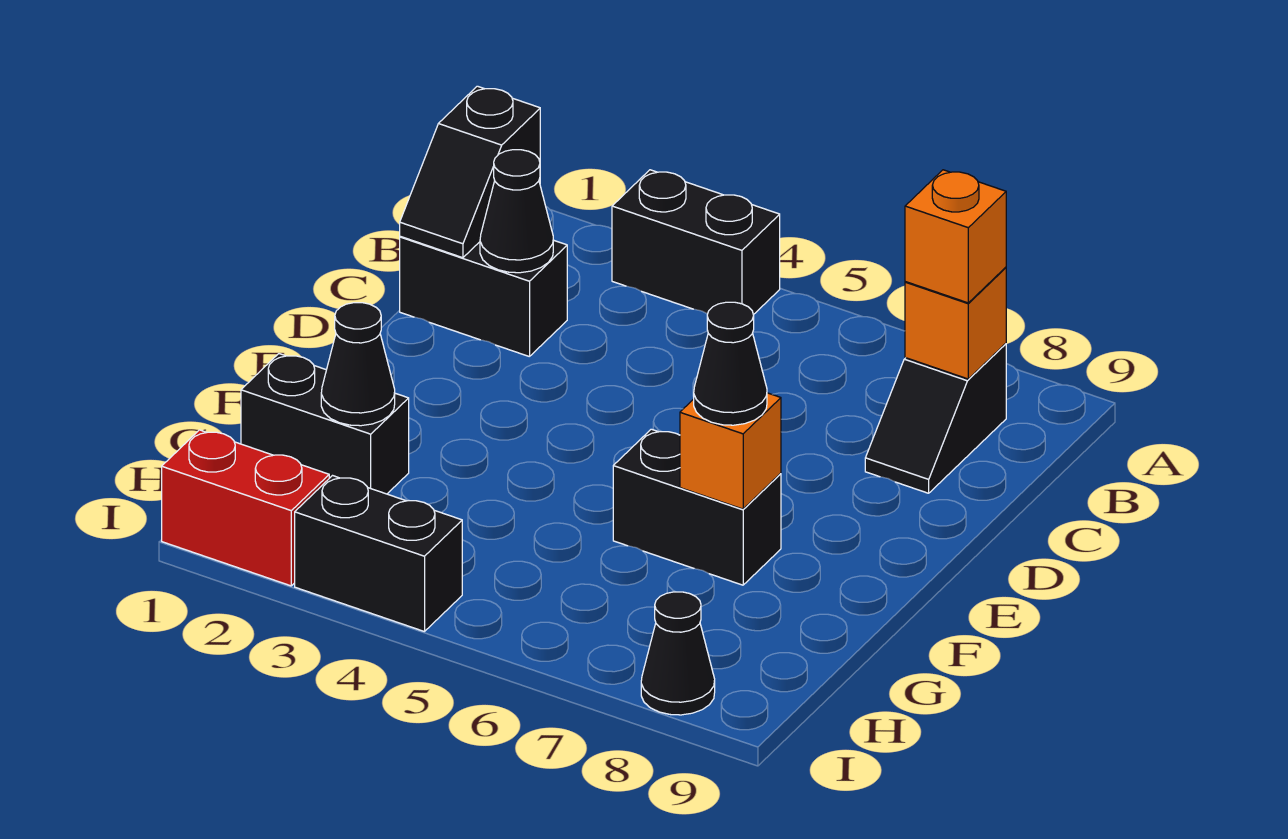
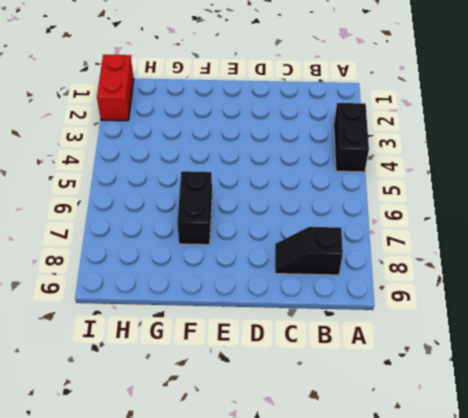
none -> black brick C1:C2 level 1
none -> black brick G1:G2 level 1
none -> black brick I3:I4 level 1

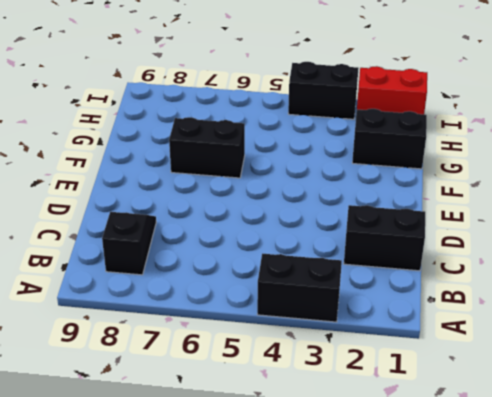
none -> black cone I8 level 1
none -> black slope B1:C1 level 2 top B
none -> orange brick B8 level 2

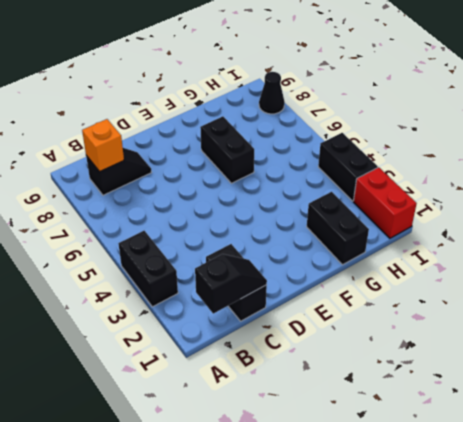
none -> black cone C2 level 2
none -> orange brick F7 level 2
none -> black cone G2 level 2

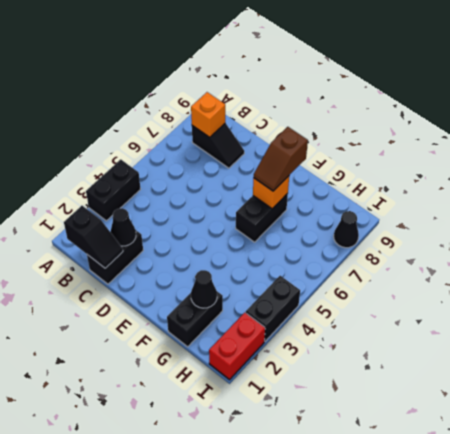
brown slope F7:F8 level 3 top 8 -> black cone F7 level 3
none -> orange brick B8 level 3

